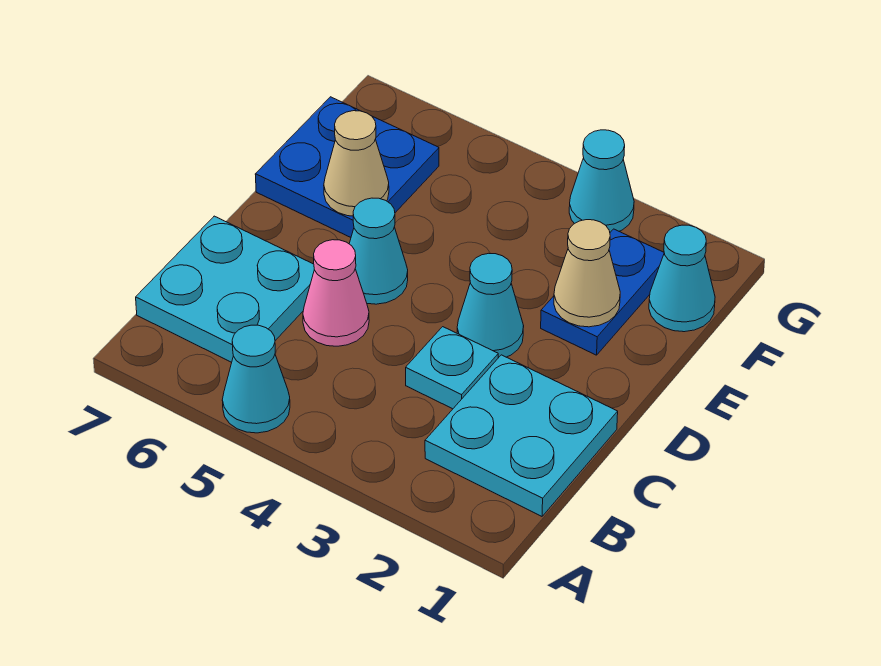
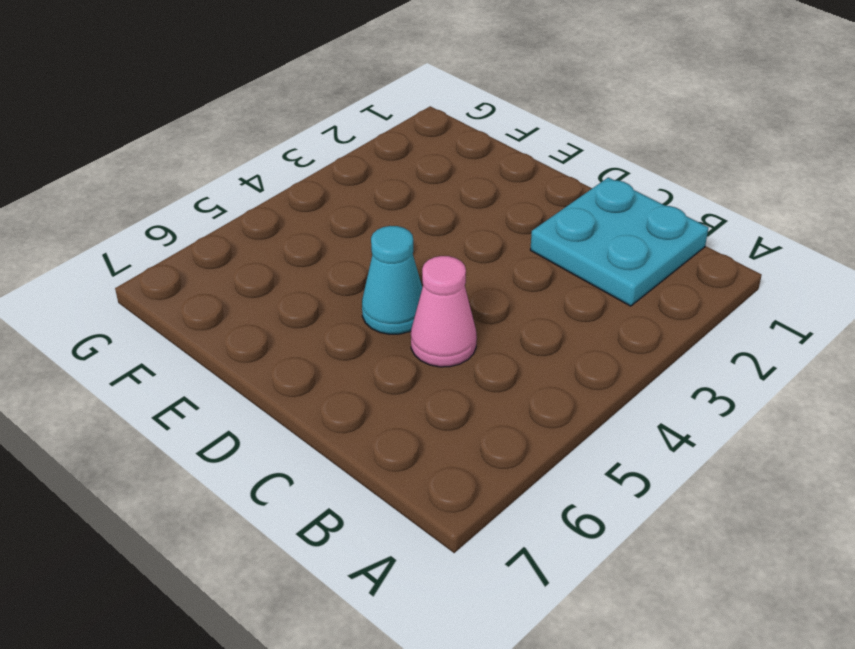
none -> cyan cone A5 level 1
none -> cyan plate B6:C7 level 1
none -> cyan plate C3 level 1

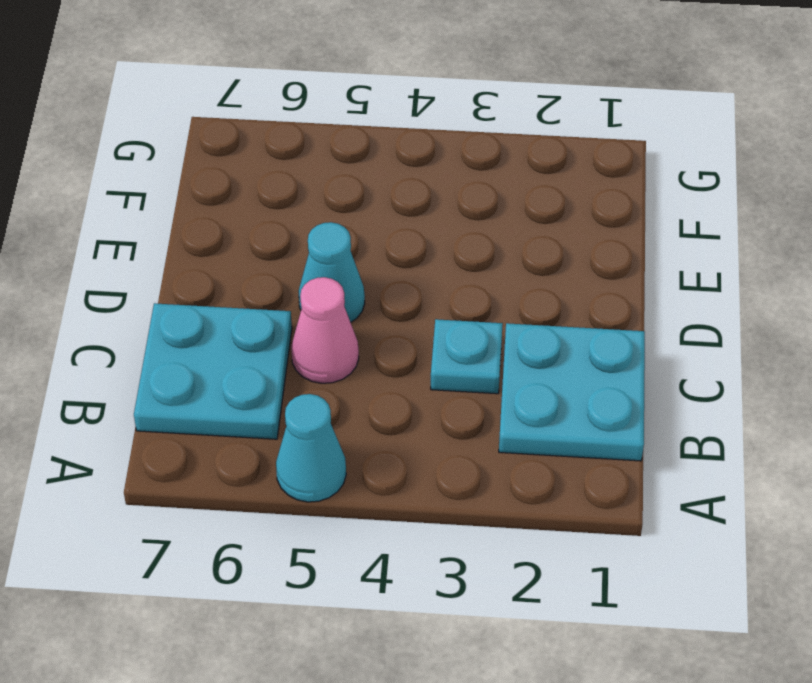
none -> cyan cone D3 level 1
none -> blue plate E2:F2 level 1
none -> blue plate E6:F7 level 1

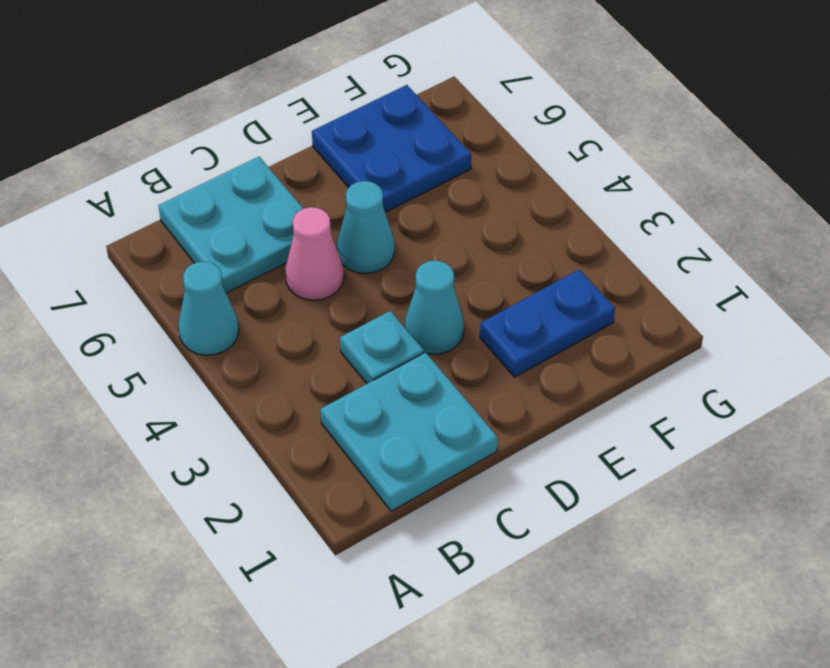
none -> cyan cone F1 level 1
none -> cyan cone G3 level 1
none -> tan cone E2 level 2

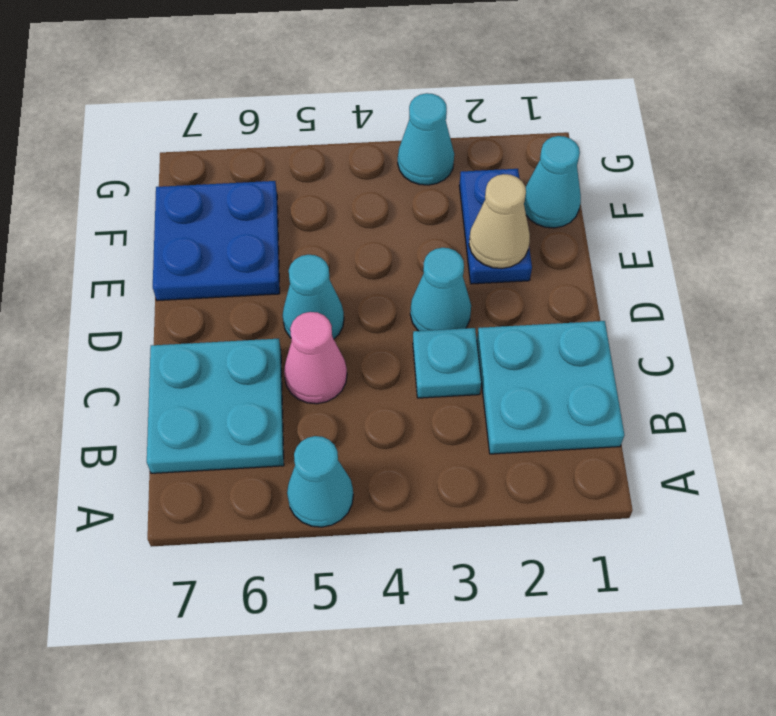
none -> tan cone E6 level 2

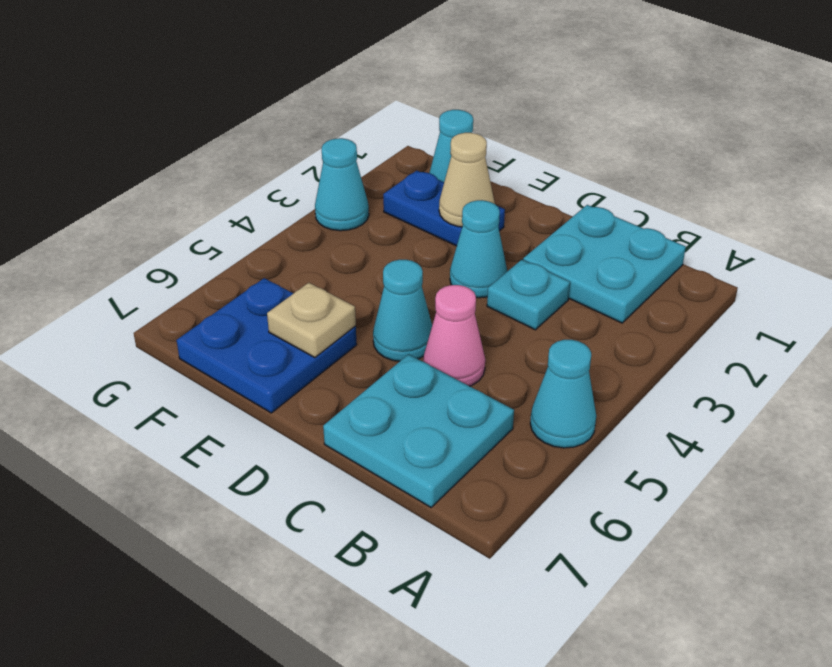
tan plate E6 level 2 -> tan cone E6 level 2

